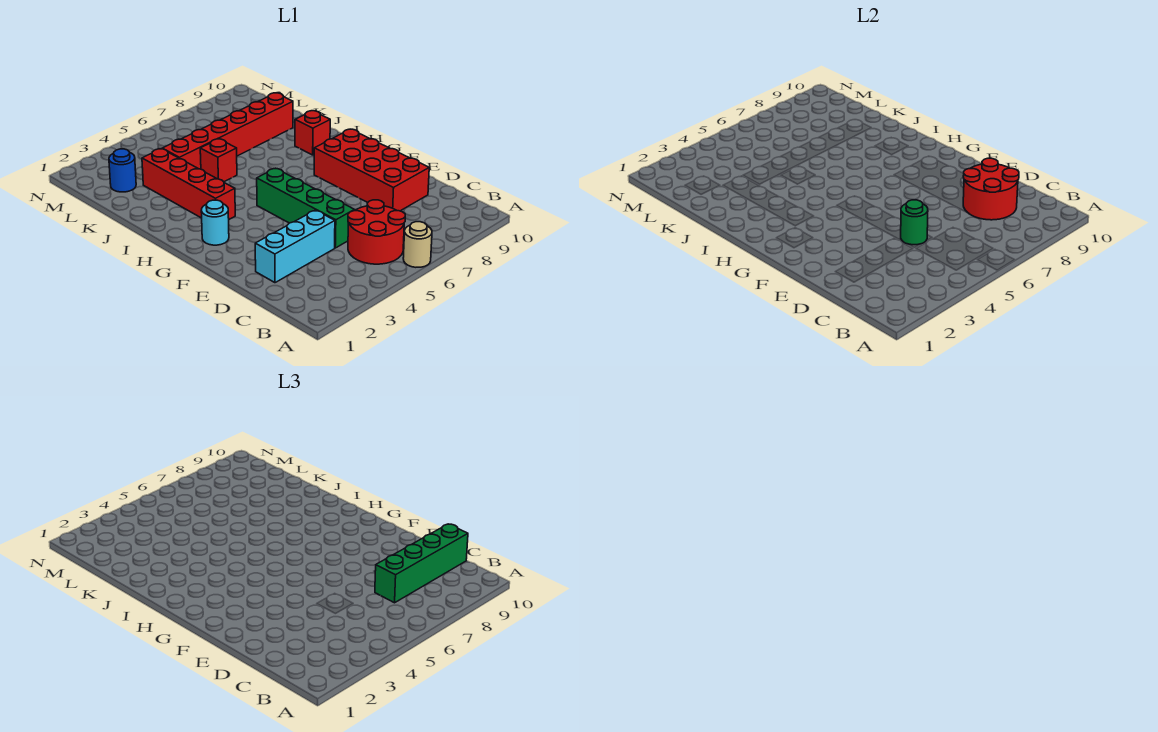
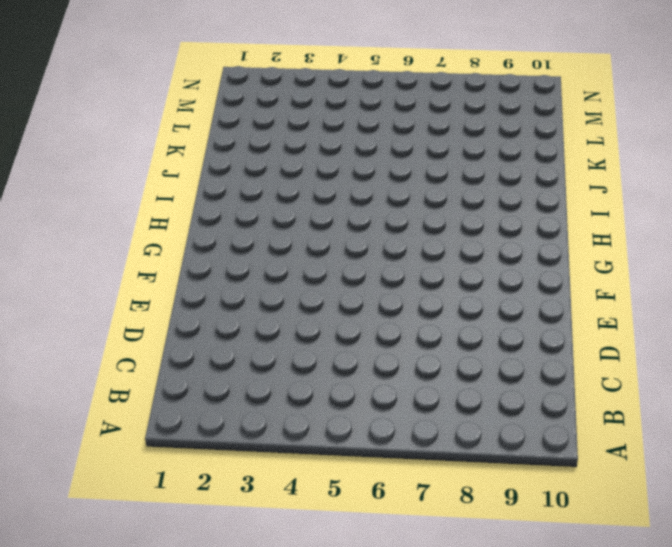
none -> tan round brick A6 level 1
none -> red round brick B5:C6 level 1
none -> cyan brick D2:D4 level 1

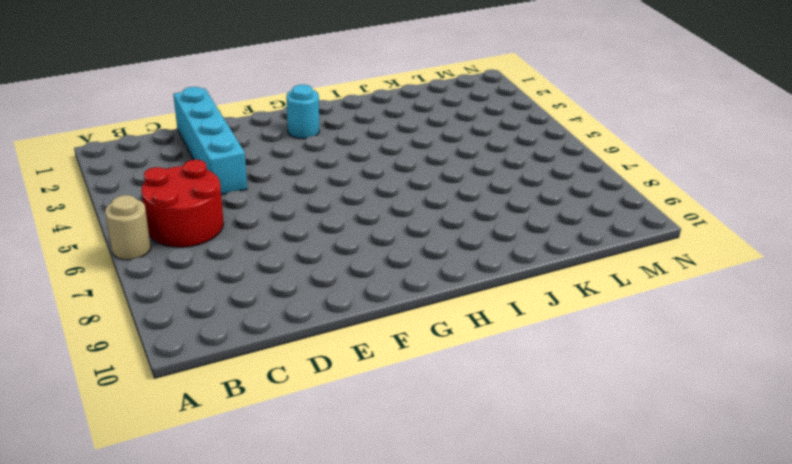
cyan brick D1:D4 level 1 -> cyan brick D2:D4 level 1
none -> green brick D5:G5 level 1
none -> red brick D8:G9 level 1
none -> red brick H3:K3 level 1

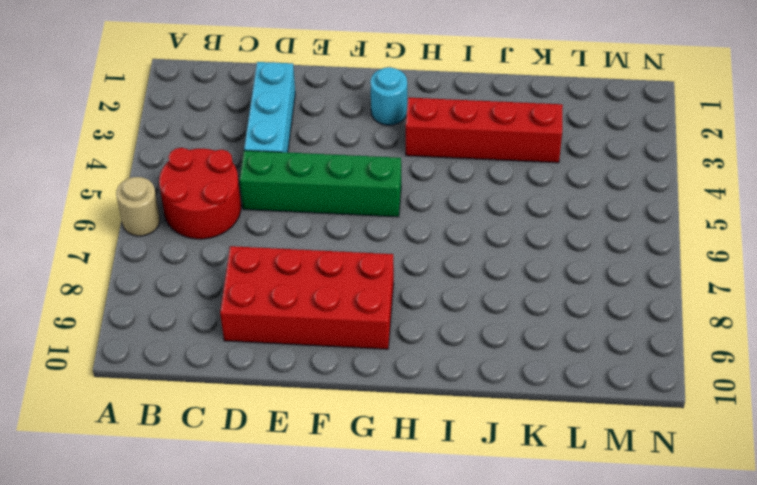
none -> red brick I9 level 1
none -> red brick J5 level 1
none -> red brick K4:K9 level 1

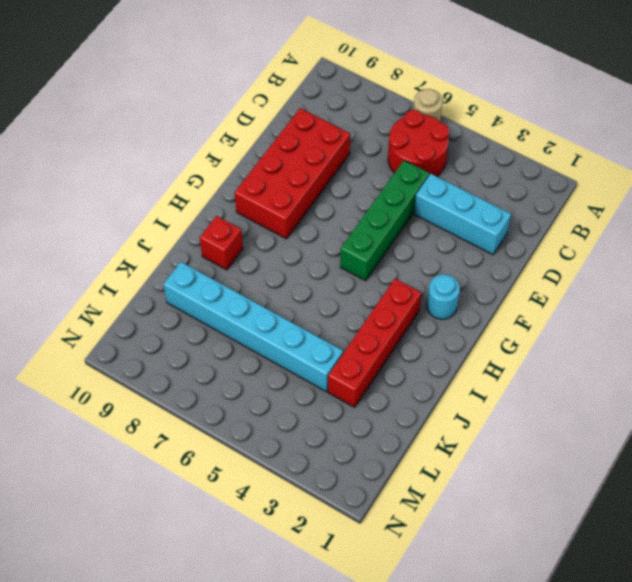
cyan brick K4:K9 level 1 -> red brick K4:K9 level 1
none -> red brick J5 level 1
none -> blue round brick L2 level 1
none -> red round brick C8:D9 level 2

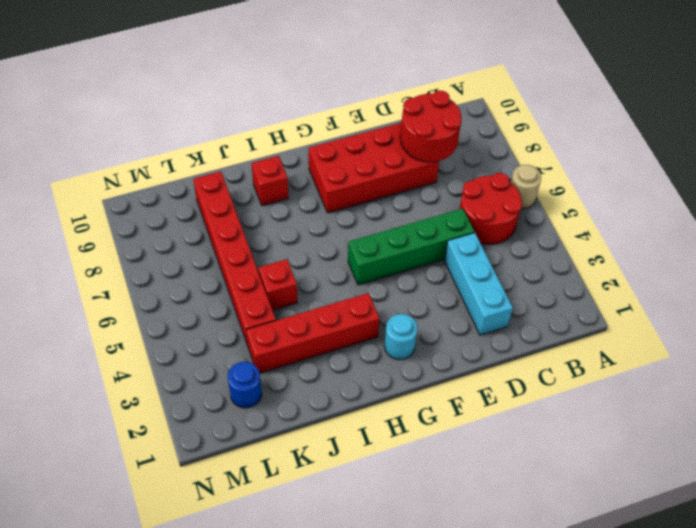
none -> green round brick D5 level 2
none -> green brick C7:C10 level 3

